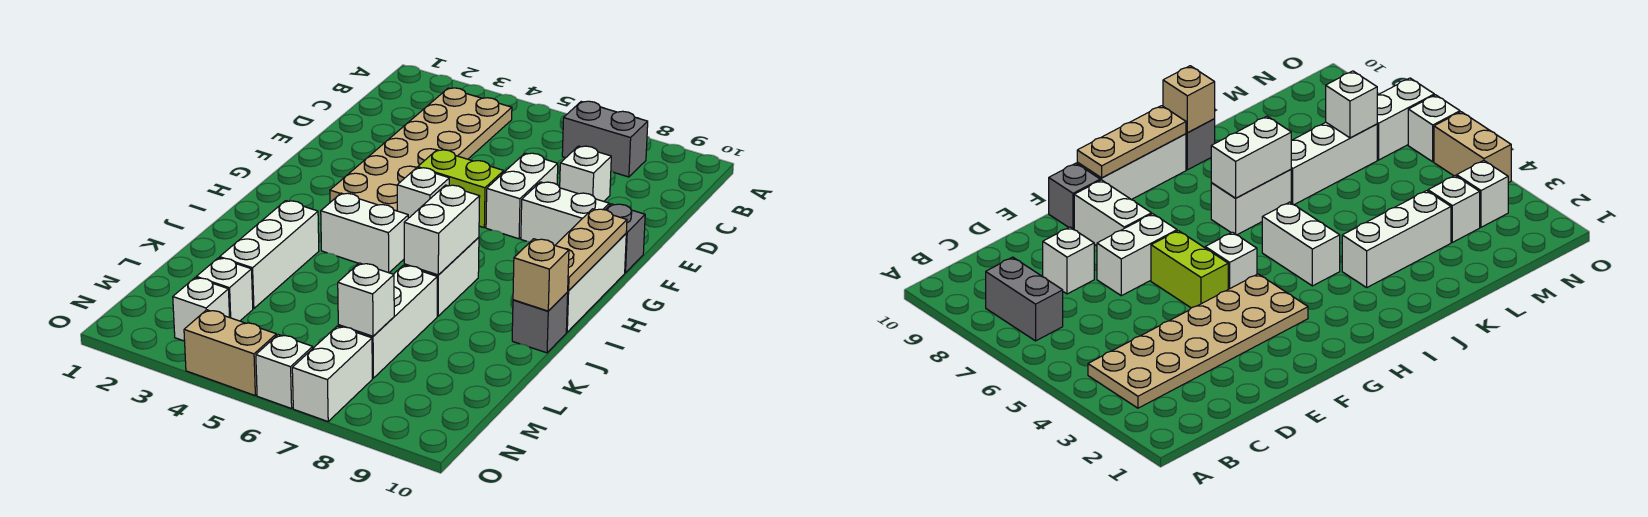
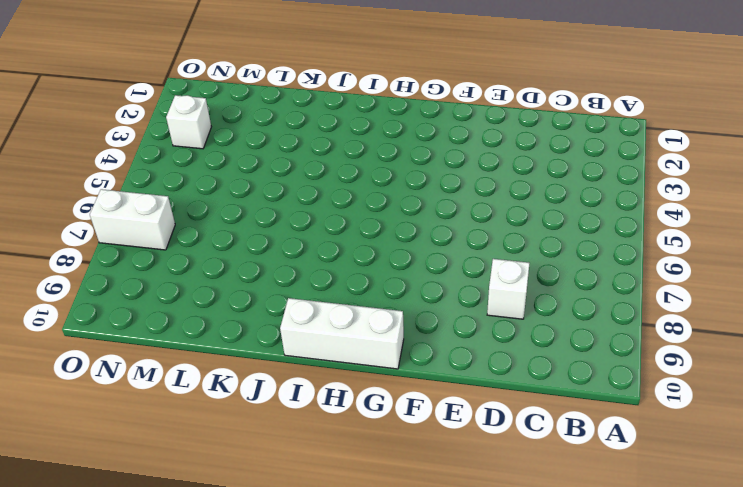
none -> tan plate B3:G4 level 1
none -> grey brick B7:B8 level 1
none -> white brick E7:F7 level 1

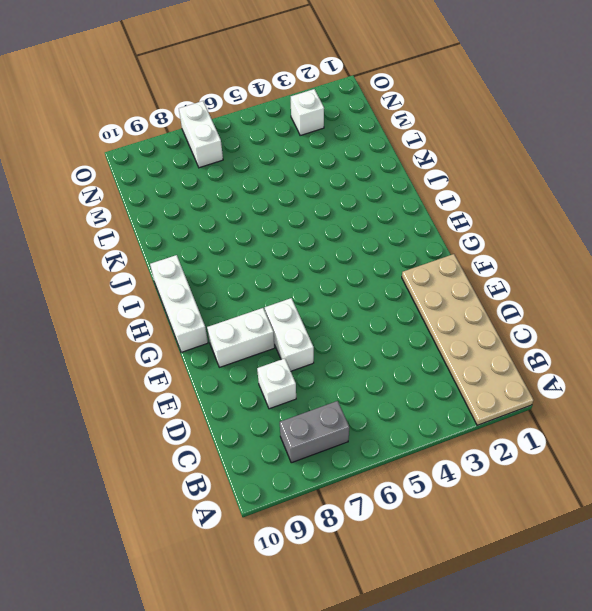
tan plate A1:F2 level 1 -> tan plate B3:G4 level 1
none -> lime brick F5:F6 level 1
none -> grey brick F10 level 1
none -> white brick G5 level 1

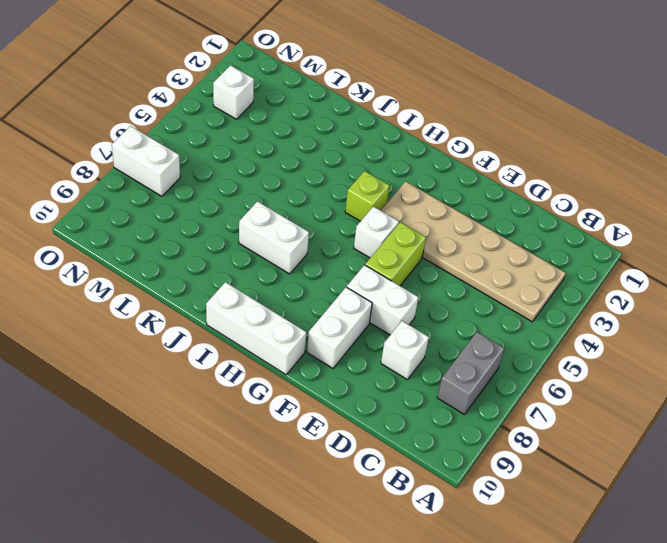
lime brick H4 level 1 -> none
none -> grey brick F10 level 1
none -> white brick I4:I5 level 1
none -> white brick J3:L3 level 1

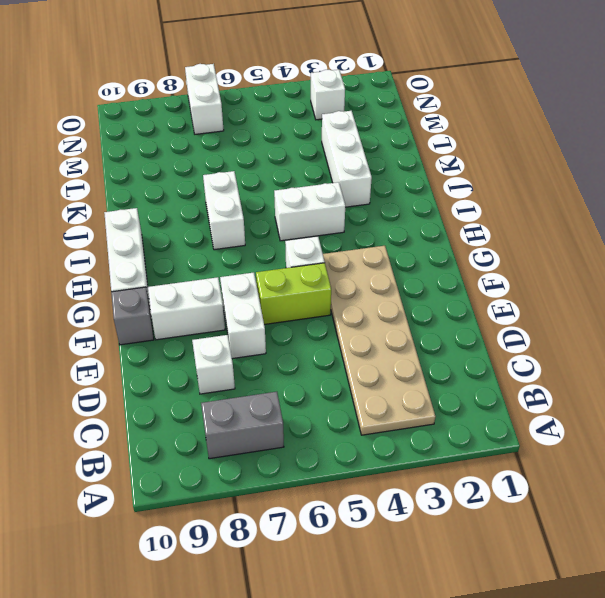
none -> grey brick J10 level 1
none -> white brick K7:M7 level 1
none -> white brick M3 level 1

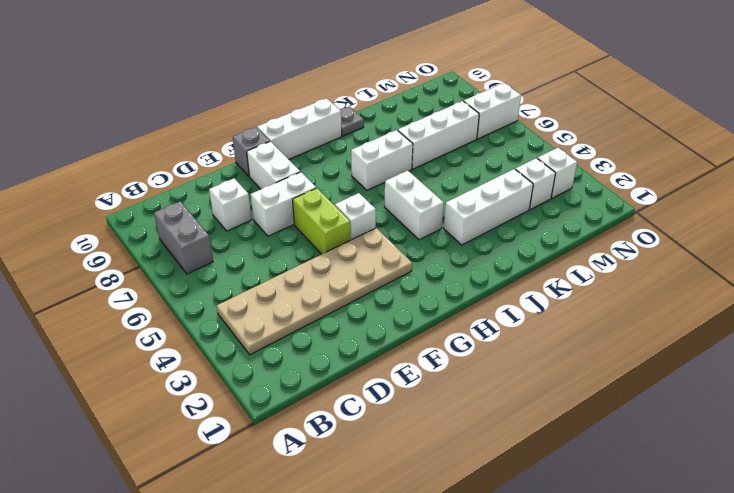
grey plate J10 level 1 -> grey brick J10 level 1
none -> tan brick O4:O5 level 1
none -> white brick O6 level 1
none -> tan plate G10:I10 level 2

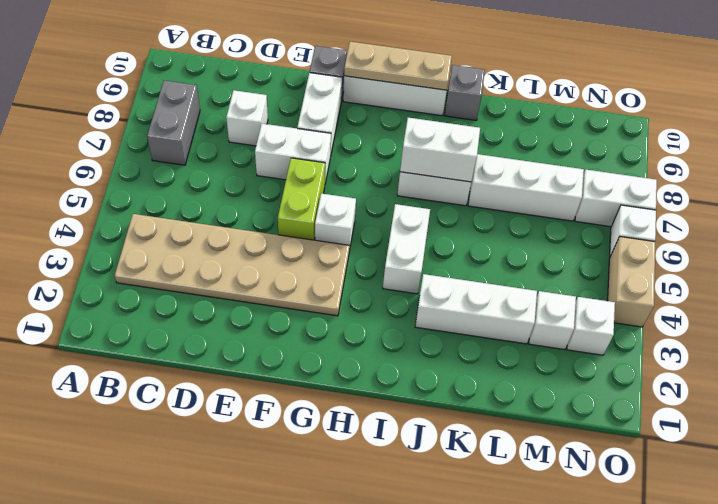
none -> tan brick J10 level 2
none -> white brick M7 level 2

